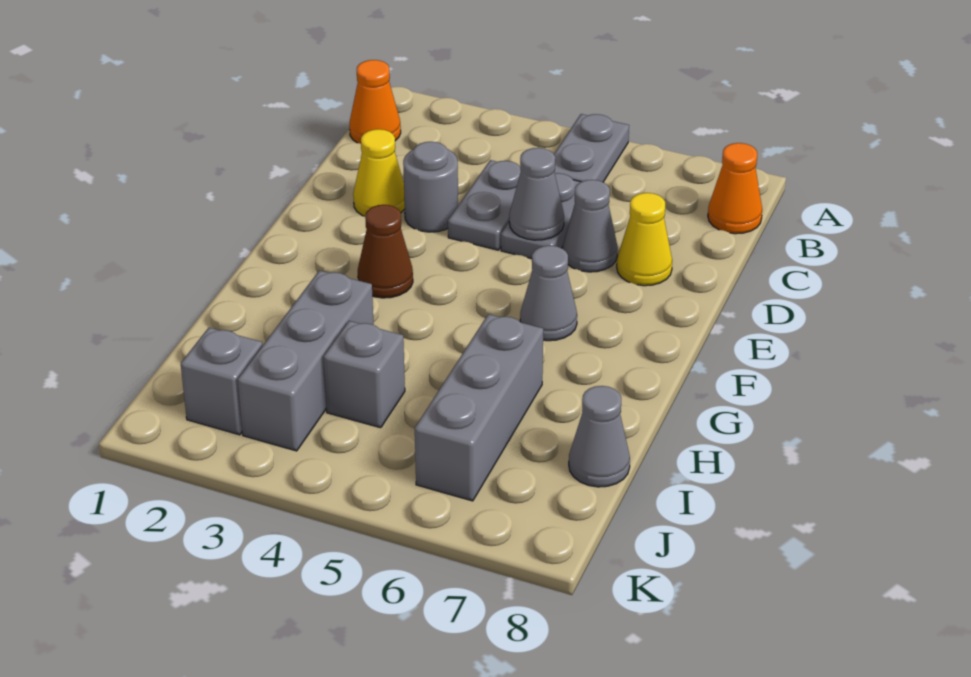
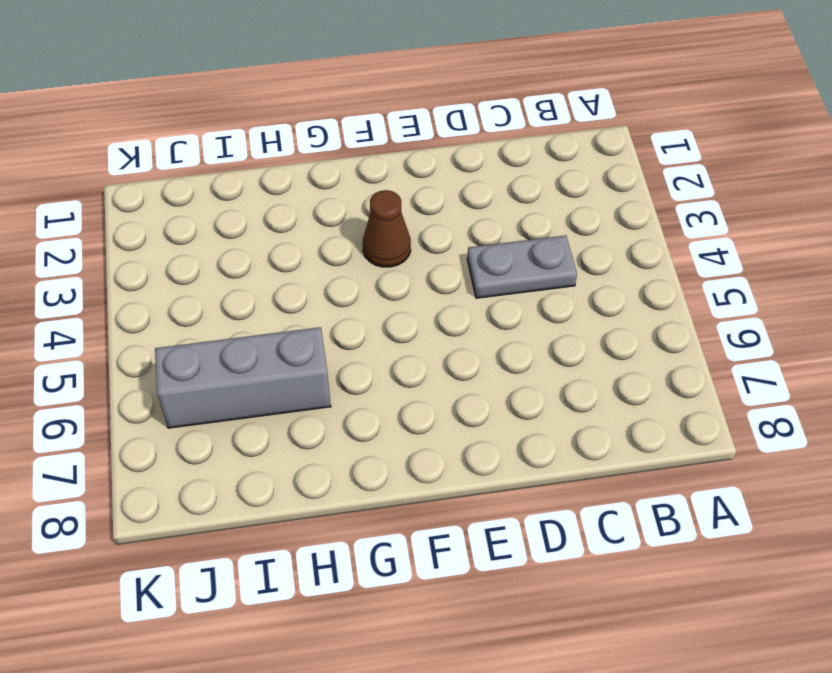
none -> grey plate A5:B5 level 1
none -> orange cone B1 level 1
none -> orange cone B8 level 1

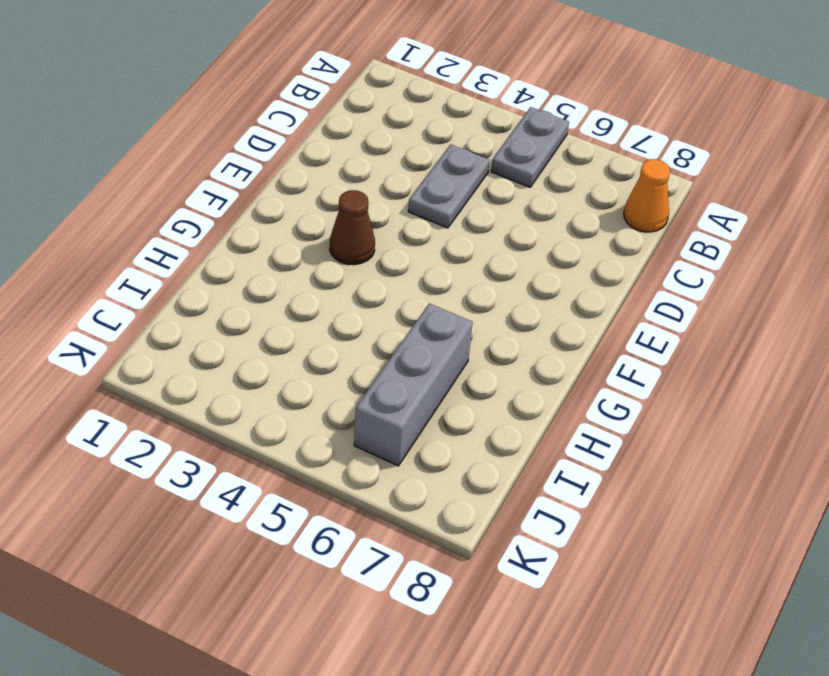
none -> orange cone B1 level 1
none -> grey plate C5:D5 level 1
none -> yellow cone D2 level 1

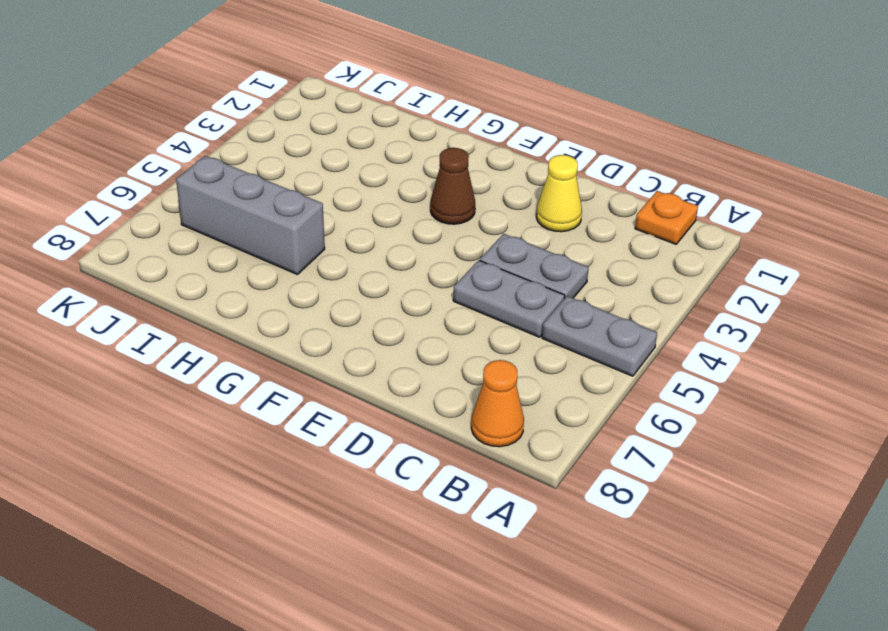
orange plate B1 level 1 -> orange cone B1 level 1
none -> grey round brick D3 level 1
none -> grey cone D6 level 1
none -> yellow cone D7 level 1

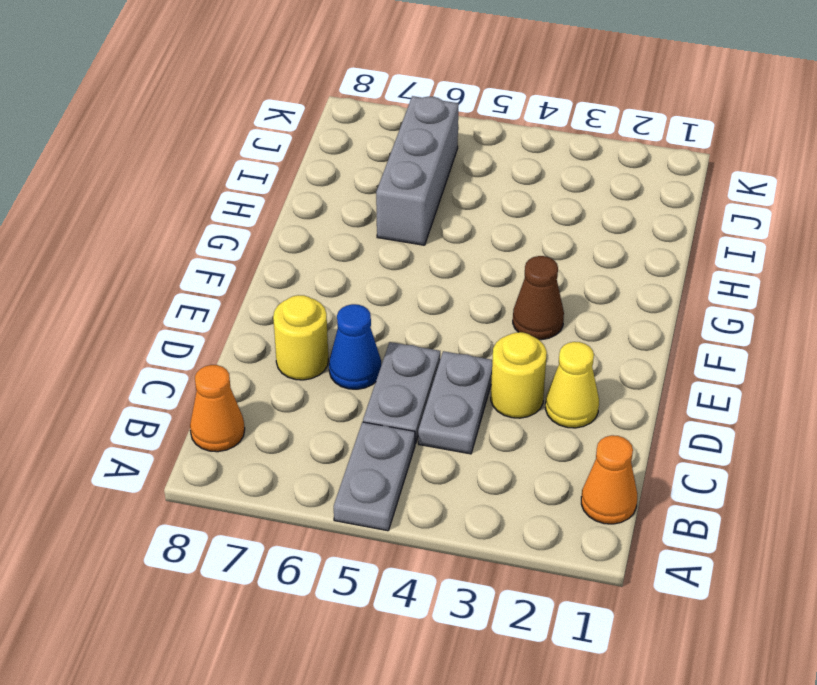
yellow round brick D3 level 1 -> grey round brick D3 level 1
blue cone D6 level 1 -> grey cone D6 level 1
yellow round brick D7 level 1 -> yellow cone D7 level 1
none -> grey cone F6 level 1
none -> grey brick H3:J3 level 1
none -> grey brick I4 level 1

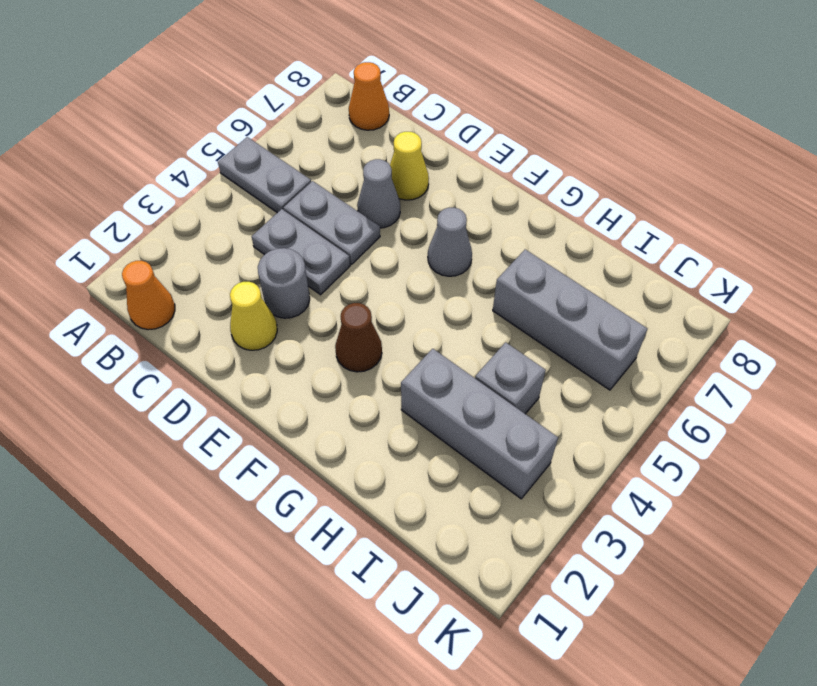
none -> grey cone I8 level 1
none -> grey brick J2 level 1
none -> grey cone D5 level 2

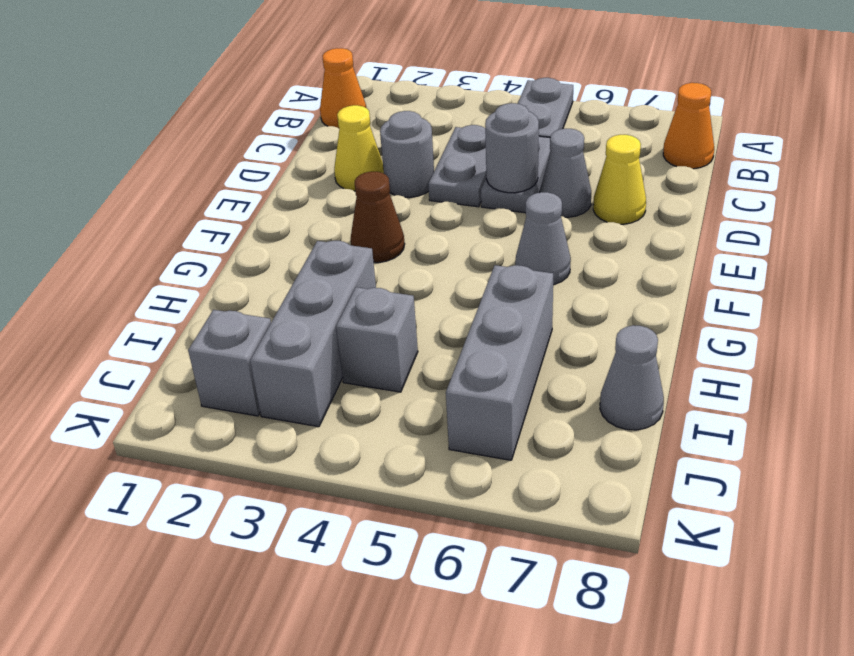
grey round brick D5 level 2 -> grey cone D5 level 2

